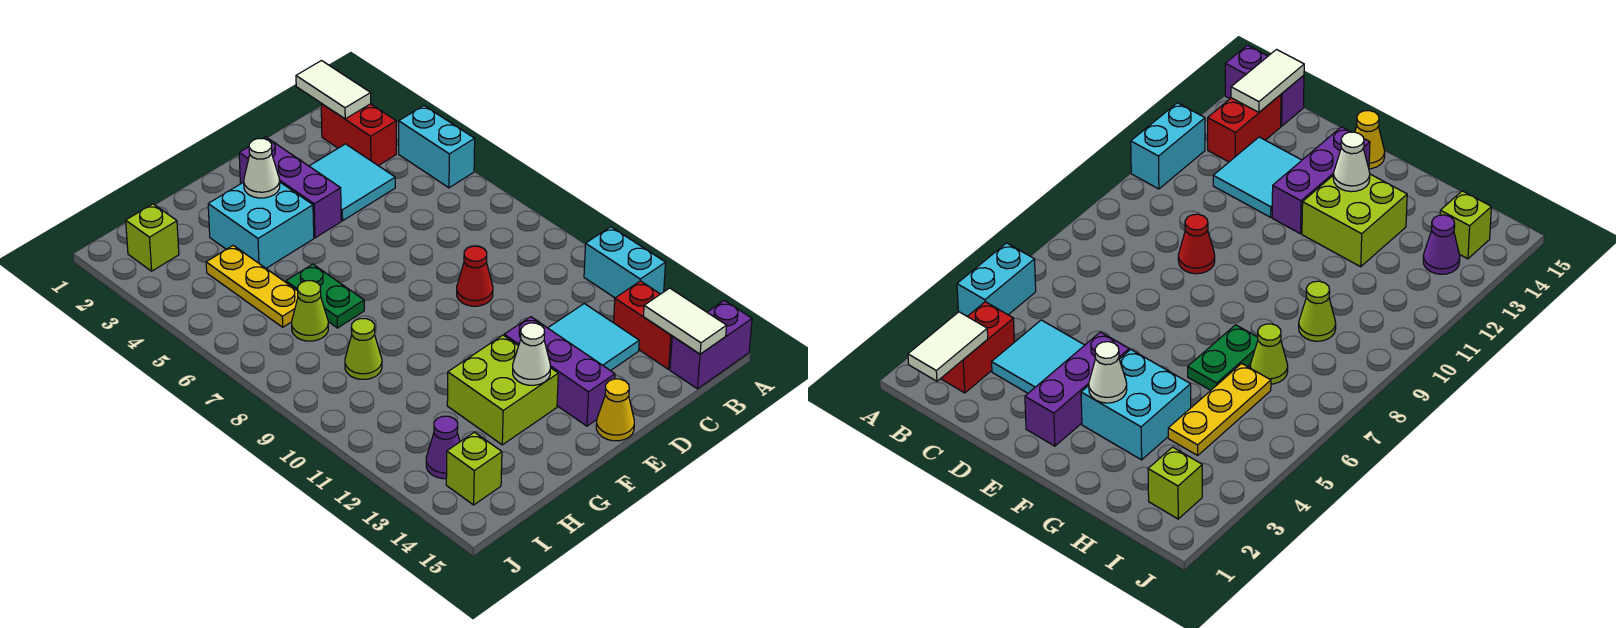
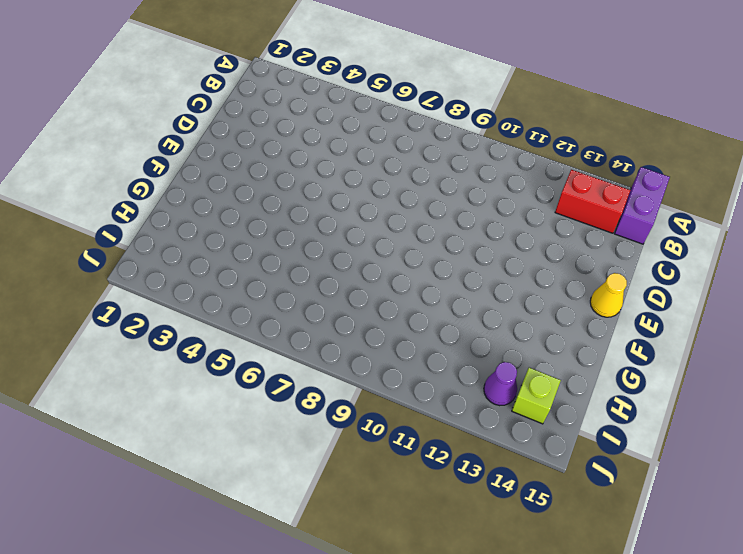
none -> cyan brick A4:A5 level 1
none -> cyan brick A11:A12 level 1
none -> red brick B2:B3 level 1

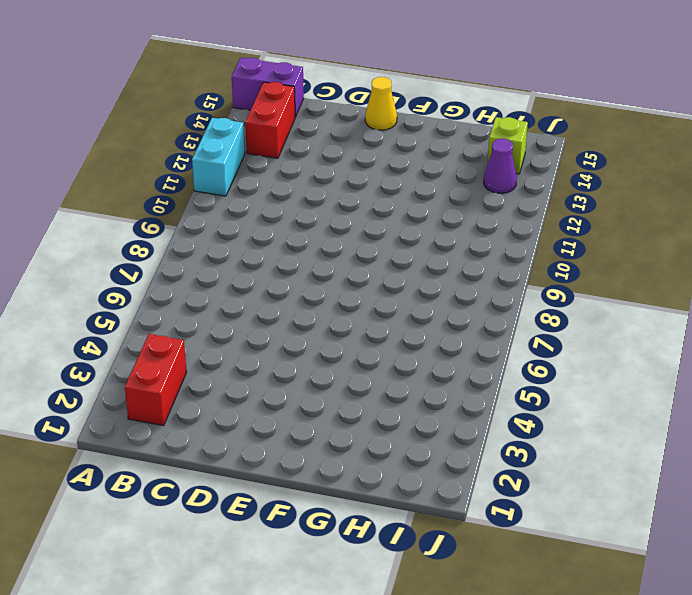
none -> cyan brick A4:A5 level 1
none -> cyan tile C3:D4 level 1
none -> cyan tile C12:D13 level 1

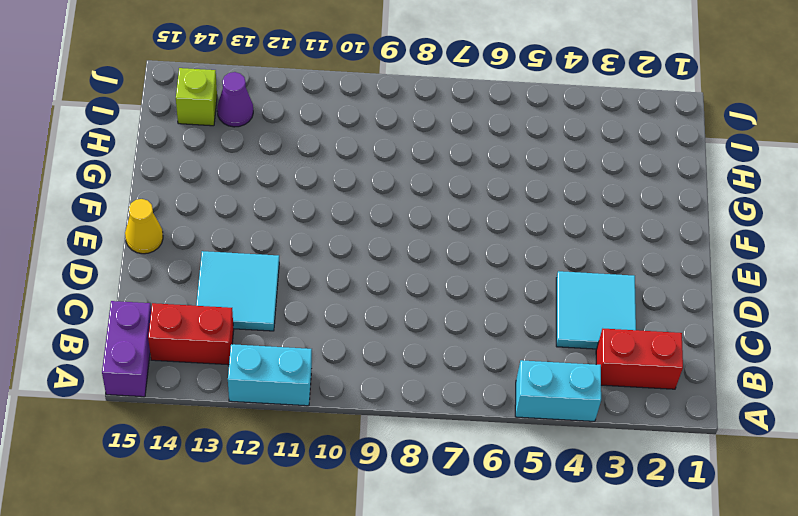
none -> red cone D9 level 1
none -> purple brick E2:E4 level 1
none -> purple brick E12:E14 level 1

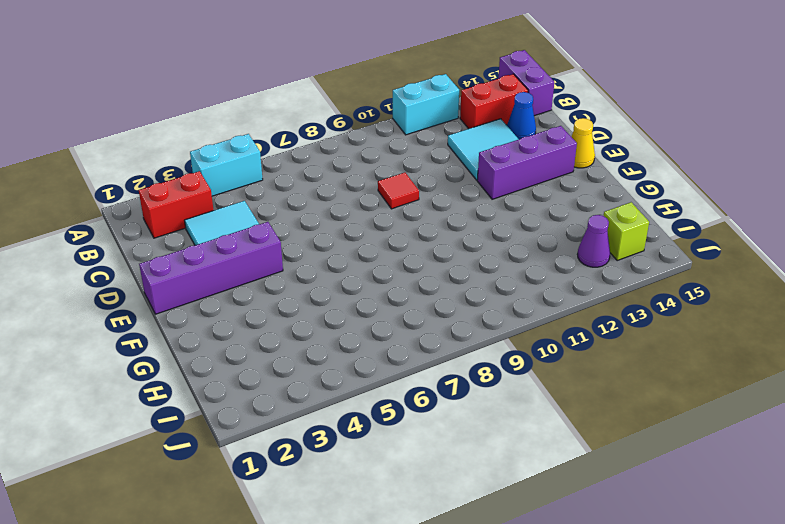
blue cone C14 level 1 -> none
red tile D9 level 1 -> red cone D9 level 1
purple brick E1:E4 level 1 -> purple brick E2:E4 level 1
none -> cyan brick F3:G4 level 1
none -> lime brick F12:G13 level 1
none -> green plate G6:G7 level 1

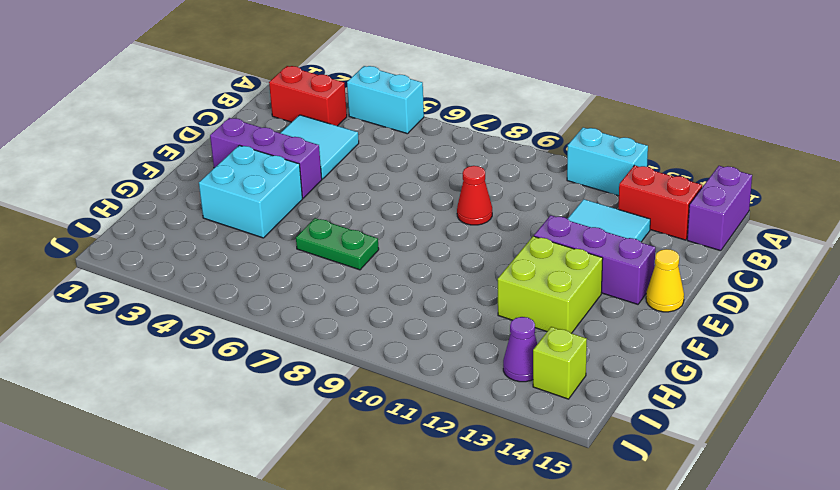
none -> yellow plate H4:H6 level 1
none -> lime cone H7 level 1
none -> lime cone H9 level 1

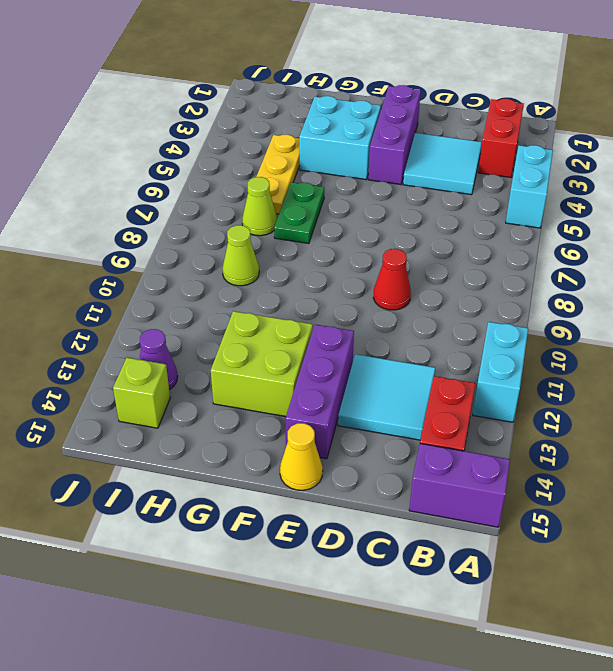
none -> lime brick I2 level 1
none -> white tile B1:B2 level 2
none -> white tile B14:B15 level 2

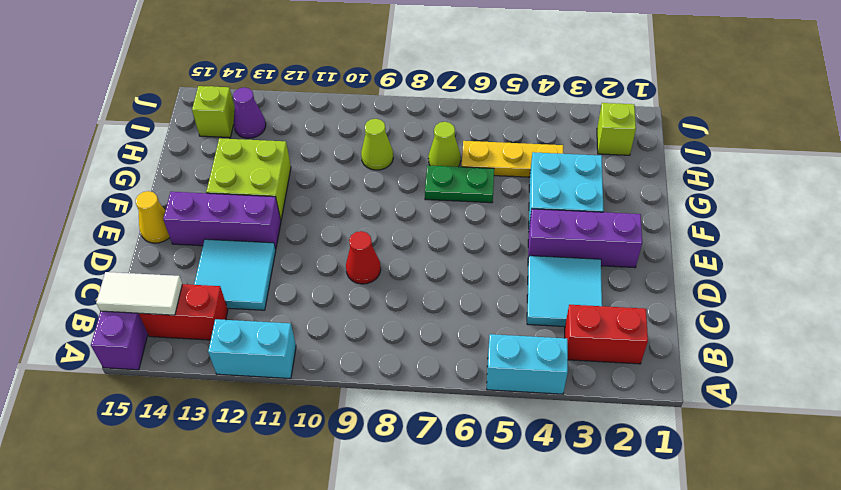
none -> white tile B1:B2 level 2
none -> white cone F3 level 2
none -> white cone F13 level 2

